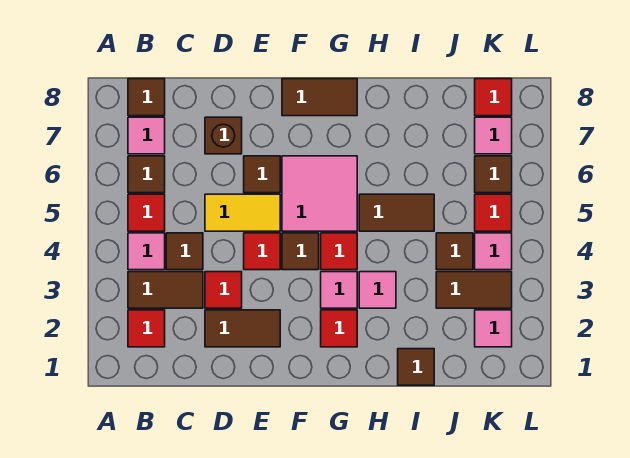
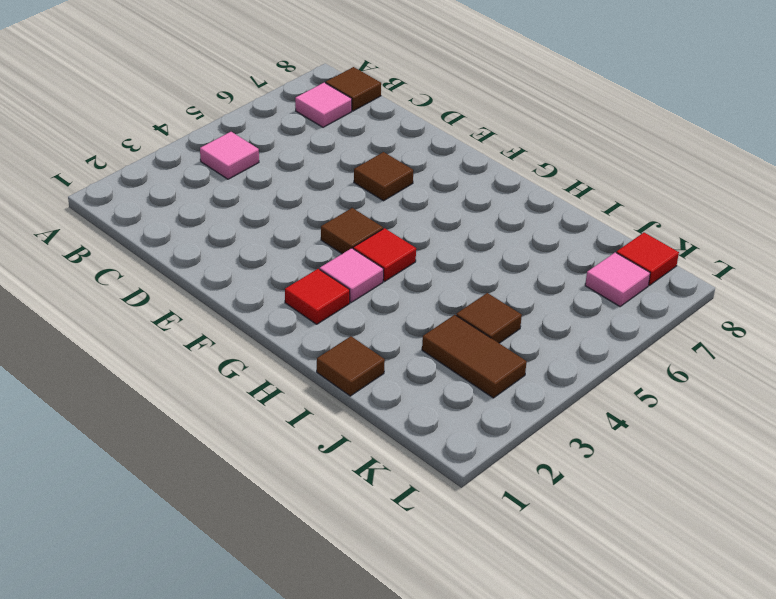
none -> red tile B2 level 1
none -> brown tile B3:C3 level 1
none -> red tile B5 level 1
none -> brown tile B6 level 1

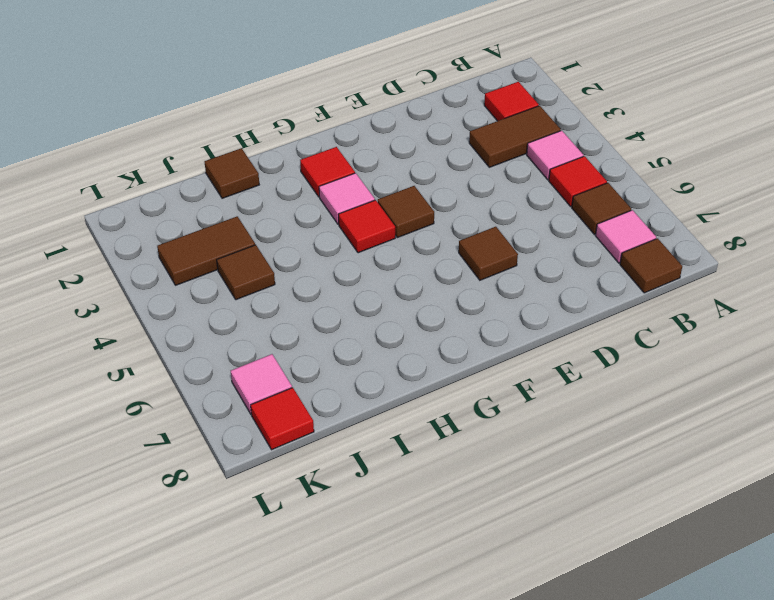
none -> brown tile C4 level 1
none -> brown tile D2:E2 level 1
none -> red tile D3 level 1
none -> yellow tile D5:E5 level 1

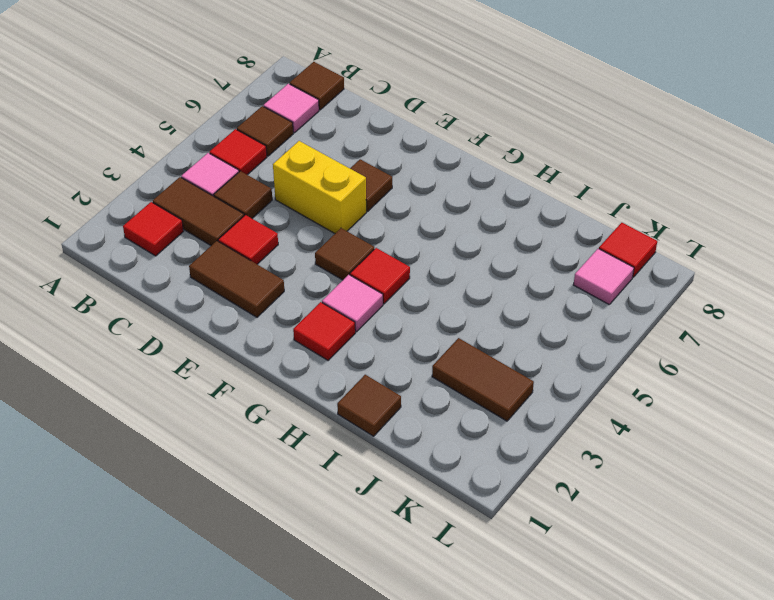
yellow brick D5:E5 level 1 -> yellow tile D5:E5 level 1
none -> brown brick D7 level 1
none -> red tile E4 level 1
none -> pink tile F5:G6 level 1
none -> brown tile F8:G8 level 1

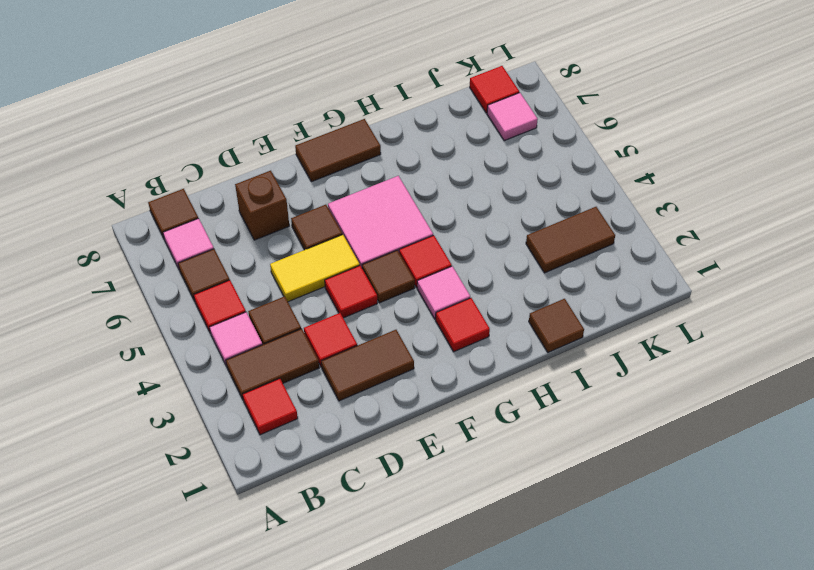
none -> pink tile H3 level 1
none -> brown tile H5:I5 level 1
none -> brown tile J4 level 1
none -> pink tile K2 level 1

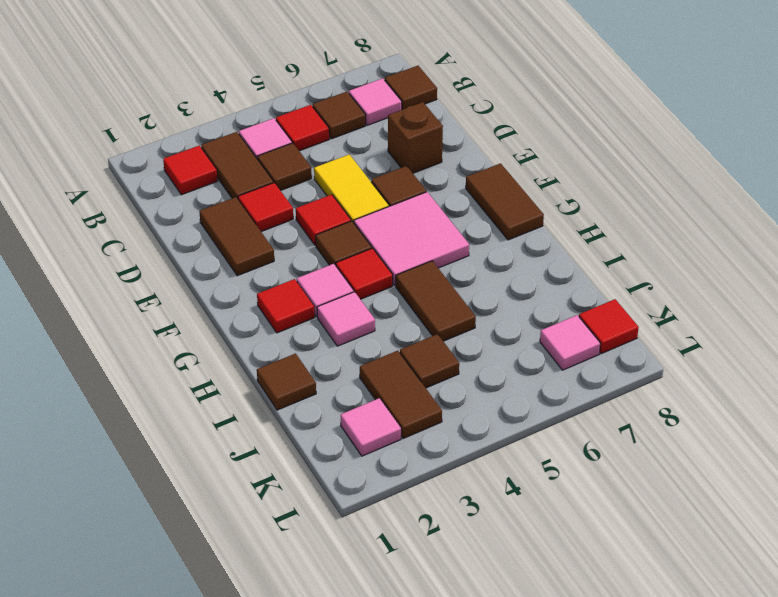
none -> pink tile K4 level 1
none -> red tile K5 level 1
none -> brown tile K6 level 1

